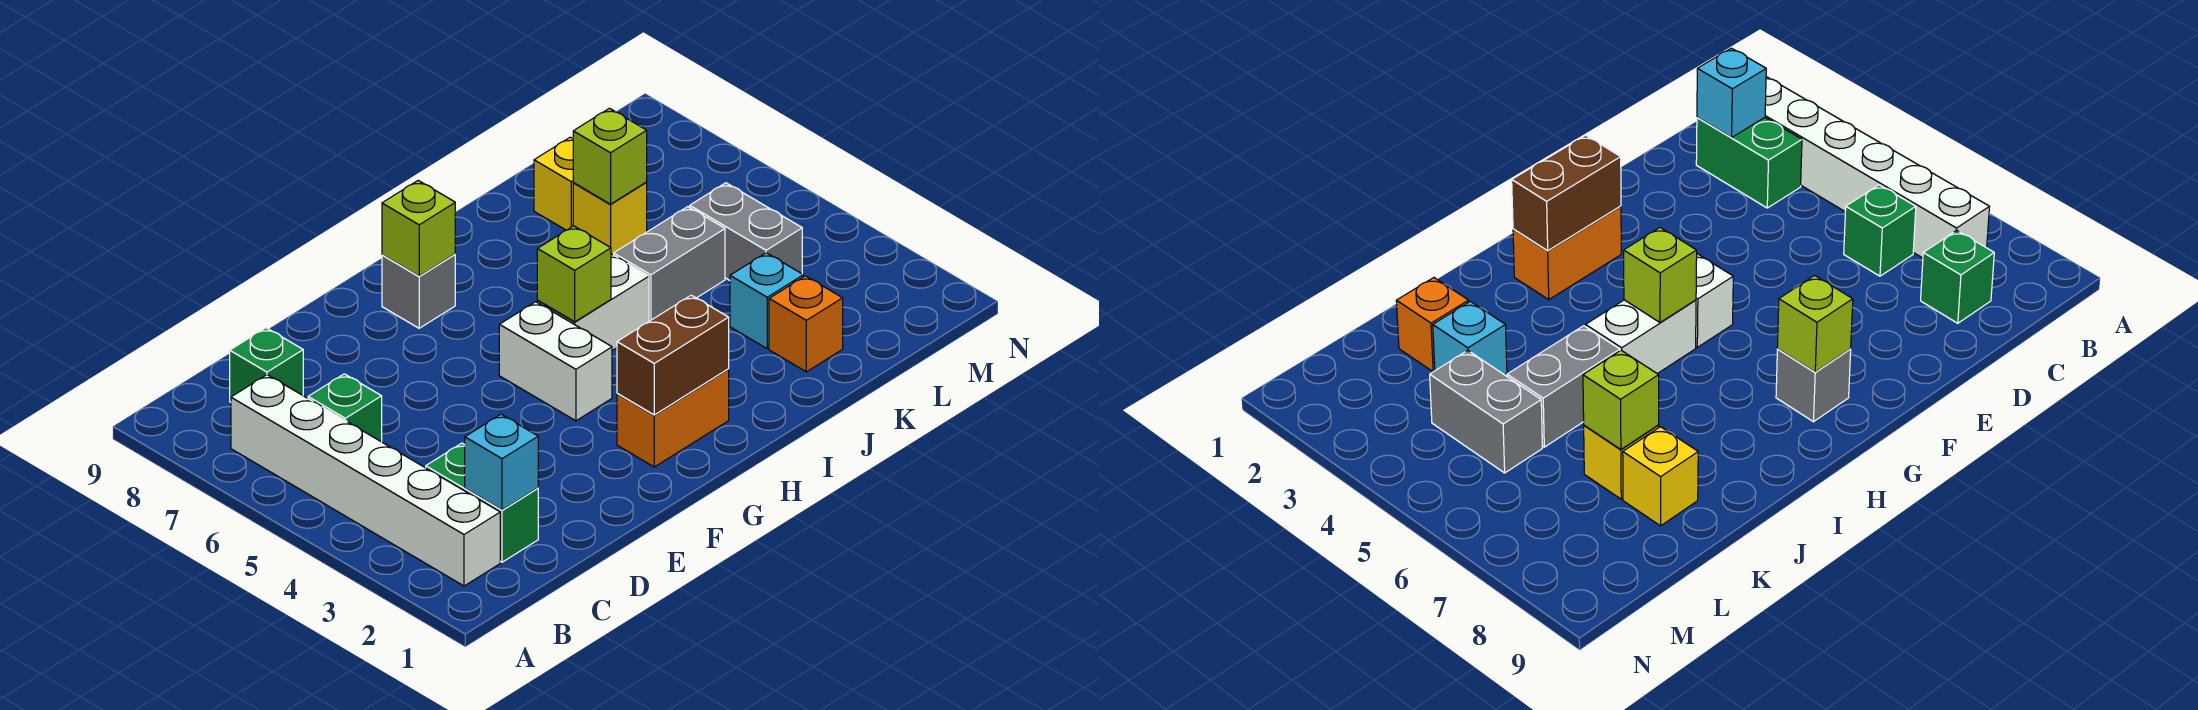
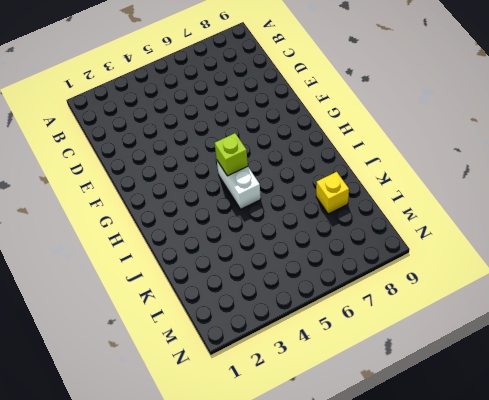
none -> white brick B2:B7 level 1
none -> green brick C2:C3 level 1
none -> green brick C6 level 1

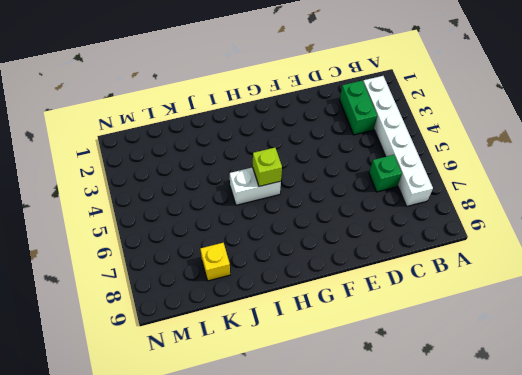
none -> green brick C8 level 1
none -> orange brick G2:H2 level 1
none -> white brick G4:G5 level 1

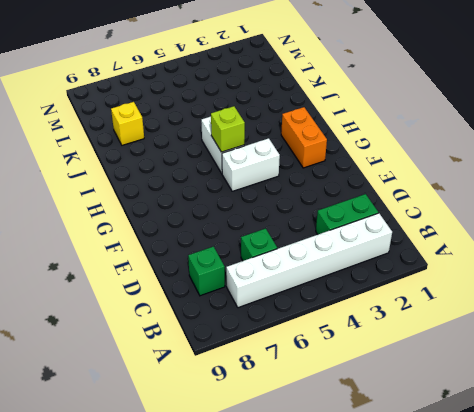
none -> grey brick G8 level 1
none -> grey brick J5:K5 level 1
none -> orange brick K2 level 1

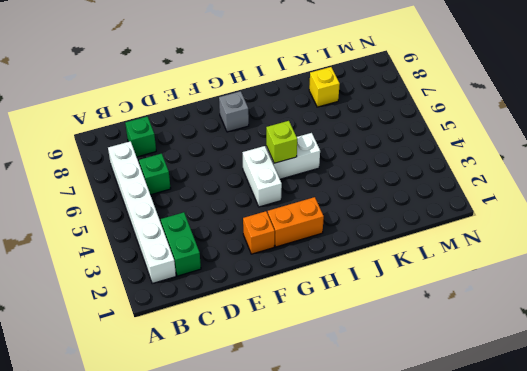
orange brick F2 level 1 -> orange brick K2 level 1
none -> grey brick J5:K5 level 1
none -> cyan brick K3 level 1
none -> yellow brick K7 level 1

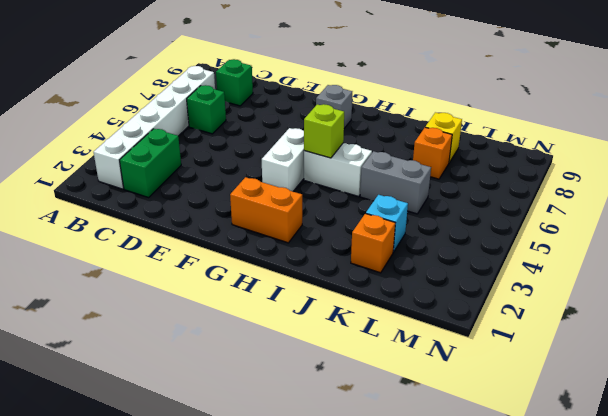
orange brick K7 level 1 -> yellow brick K7 level 1
none -> grey brick L4:L5 level 1
none -> cyan brick C2 level 2
none -> brown brick G2:H2 level 2

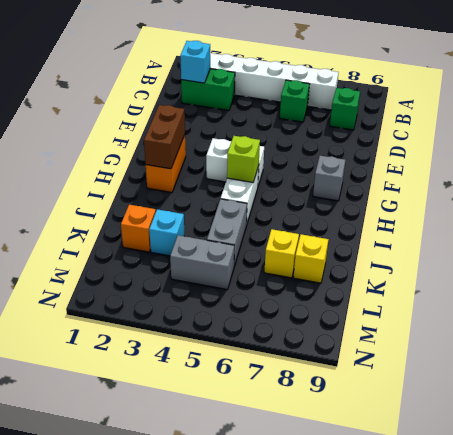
none -> lime brick G8 level 2
none -> lime brick K7 level 2

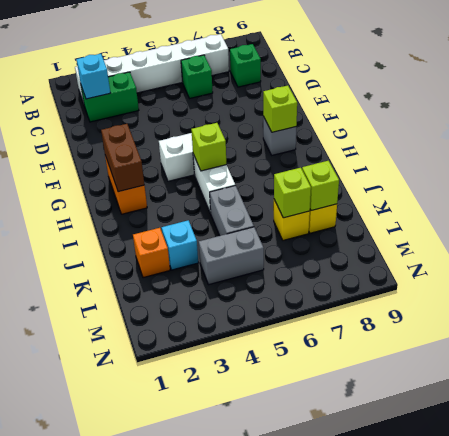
lime brick K8 level 2 -> none

